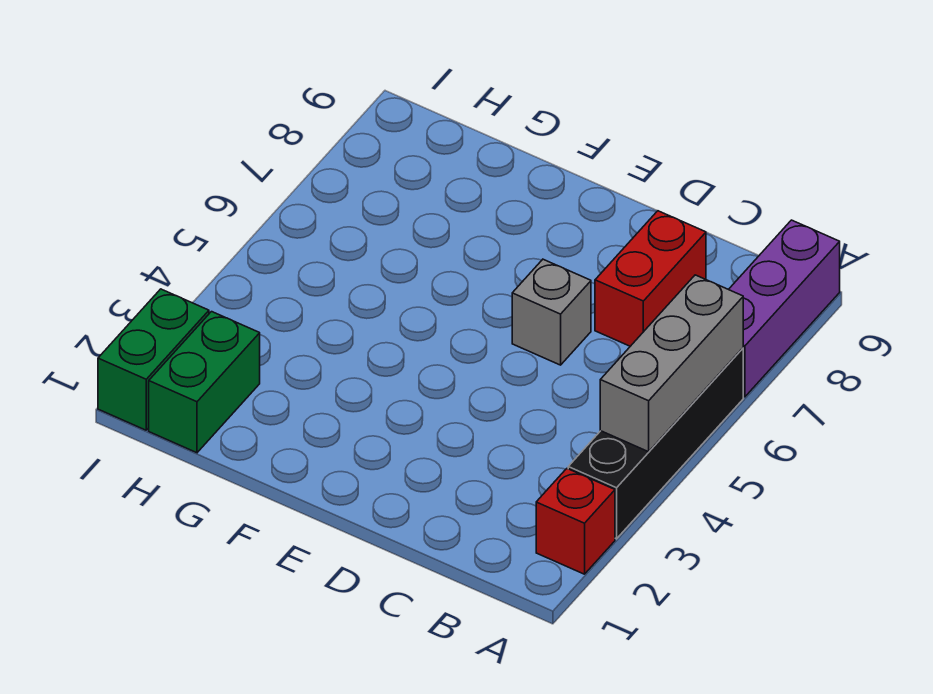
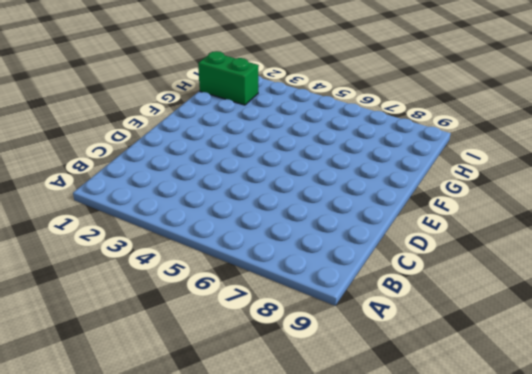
none -> red brick A2 level 1
none -> black brick A3:A6 level 1

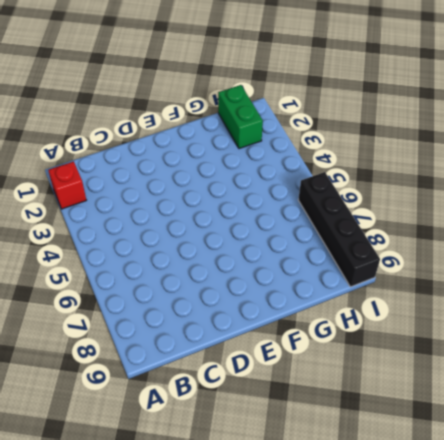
black brick I6:I9 level 1 -> black brick A3:A6 level 1
none -> purple brick A7:A9 level 1
none -> red brick C7:C8 level 1

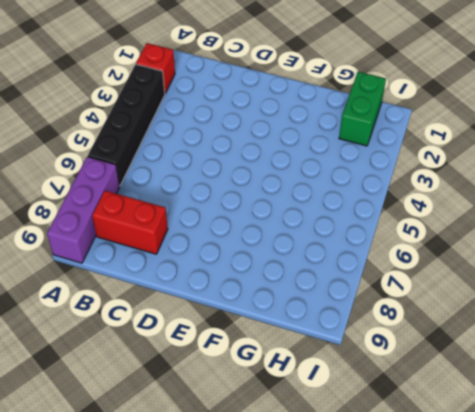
red brick B8:C8 level 1 -> red brick C7:C8 level 1
none -> grey brick D6 level 1
none -> green brick I1:I2 level 1

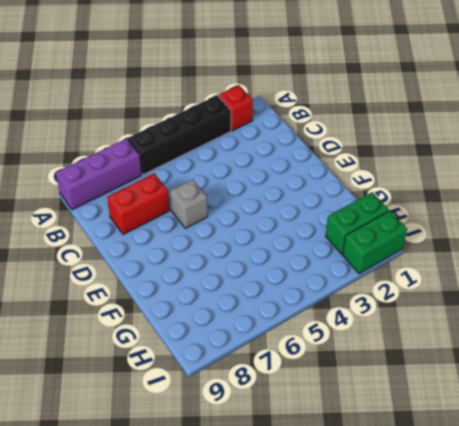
none -> grey brick A4:A6 level 2

